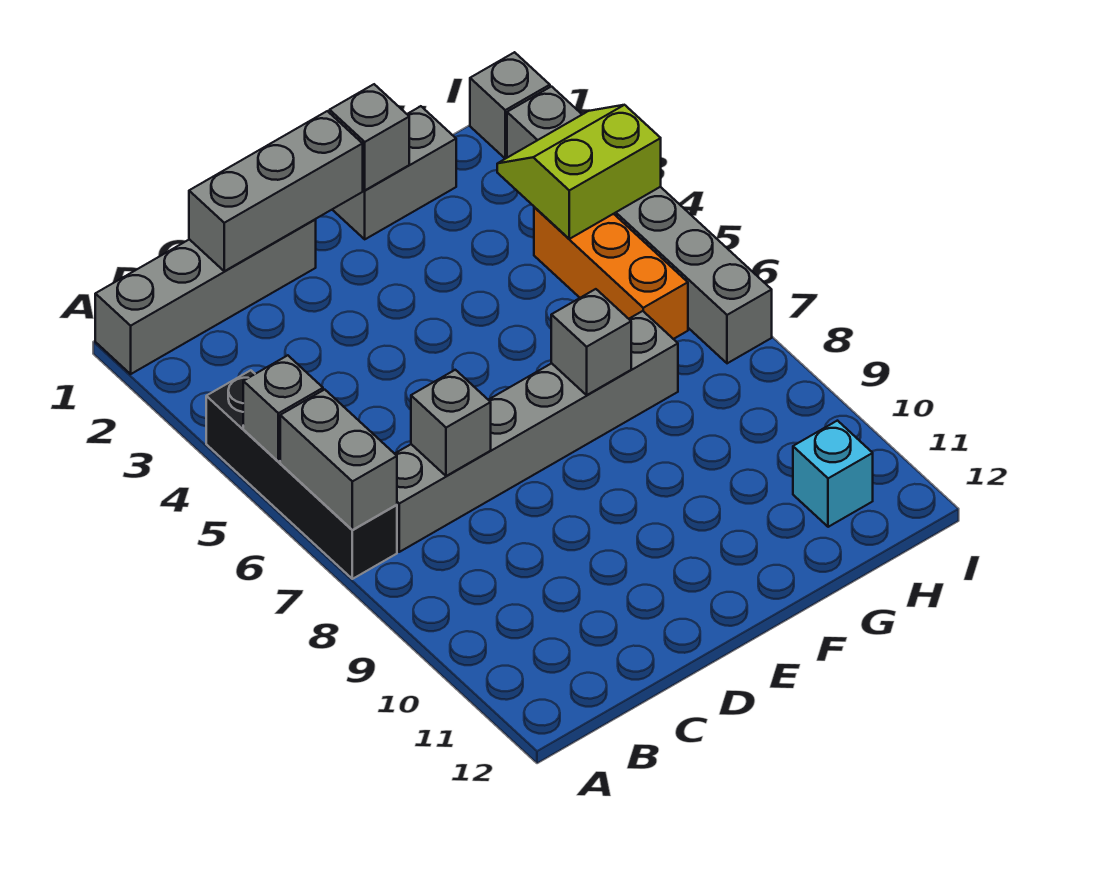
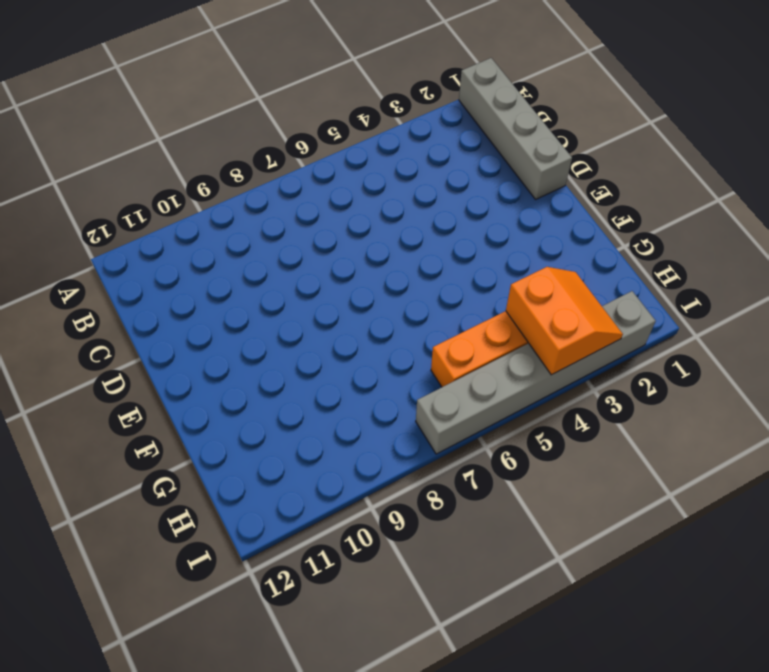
orange slope H3:I4 level 2 top 4 -> lime slope H3:I4 level 2 top 4
none -> black brick A4:A7 level 1
none -> grey brick B7:G7 level 1
none -> grey brick F1:G1 level 1

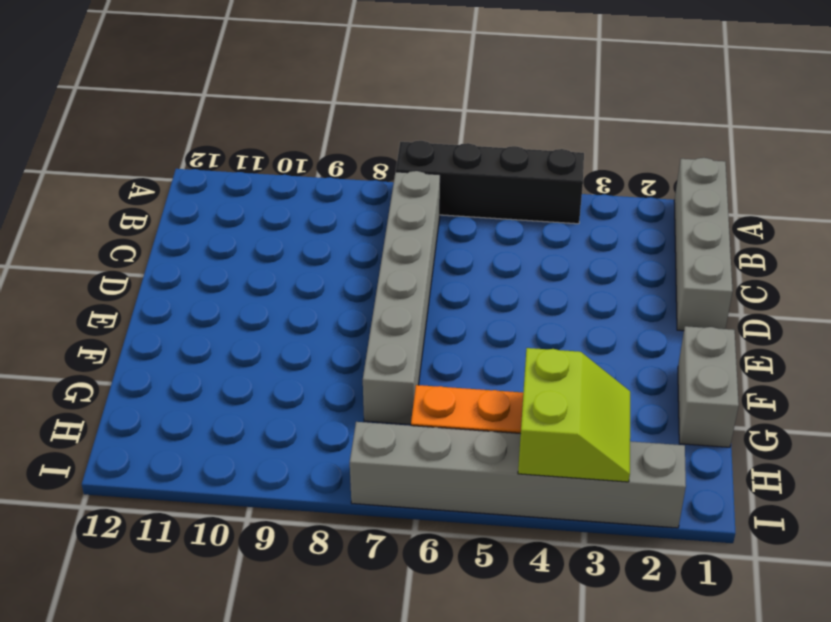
none -> cyan brick H11 level 1
none -> grey brick I1 level 1
none -> grey brick A5 level 2

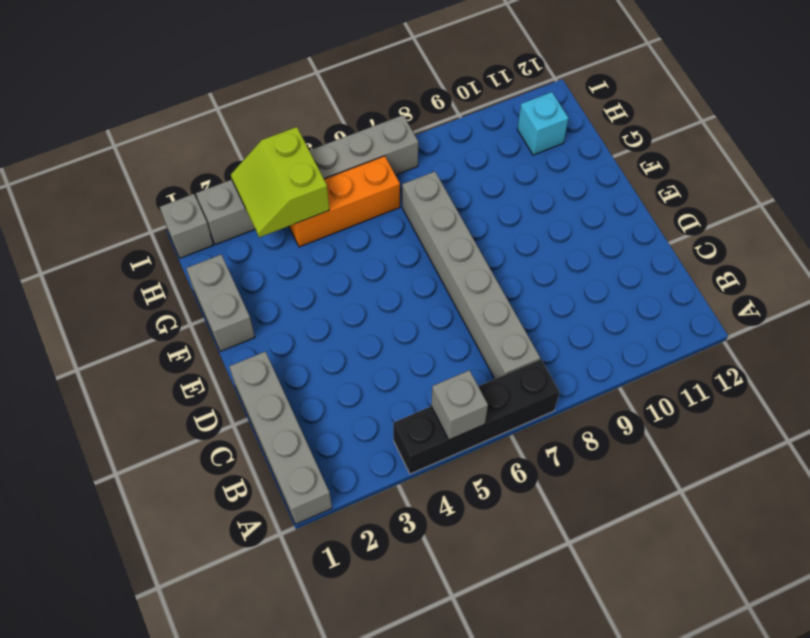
none -> grey brick A6:A7 level 2
none -> grey brick C1:E1 level 2
none -> grey brick C7 level 2

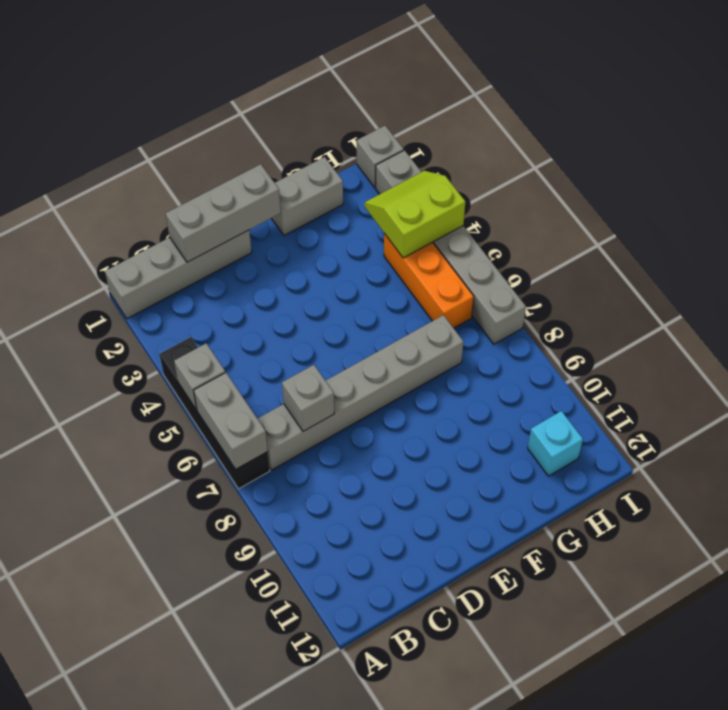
none -> grey brick F1 level 2
none -> grey brick F7 level 2

